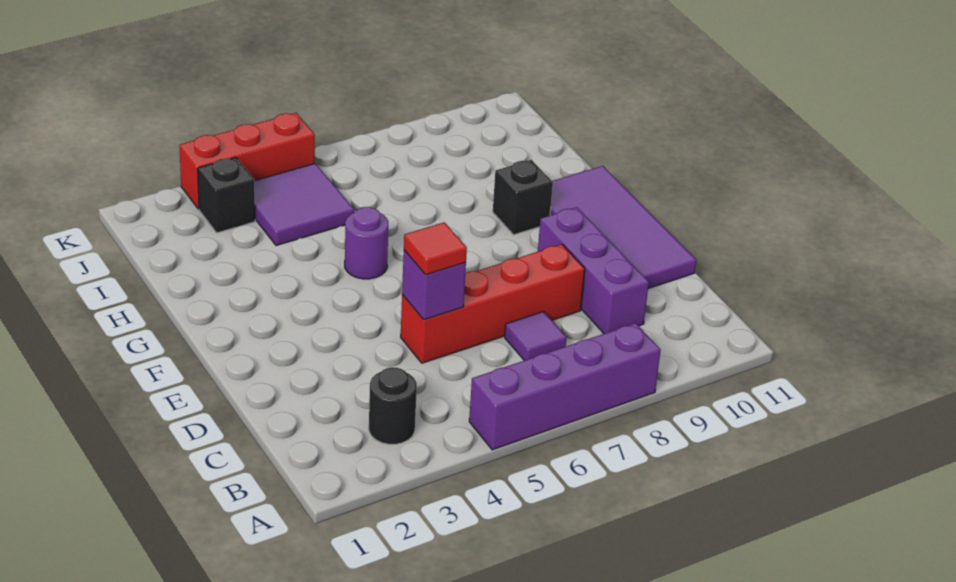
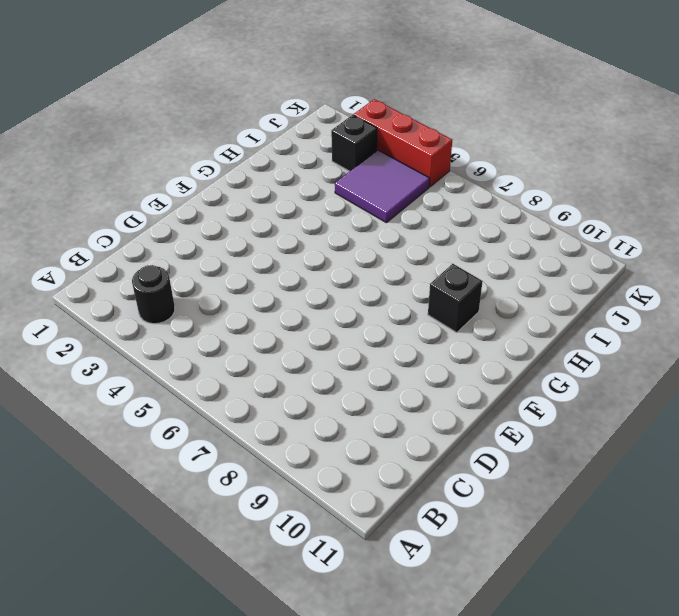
none -> purple brick A5:A8 level 1
none -> purple tile C7 level 1
none -> purple brick C9:E9 level 1

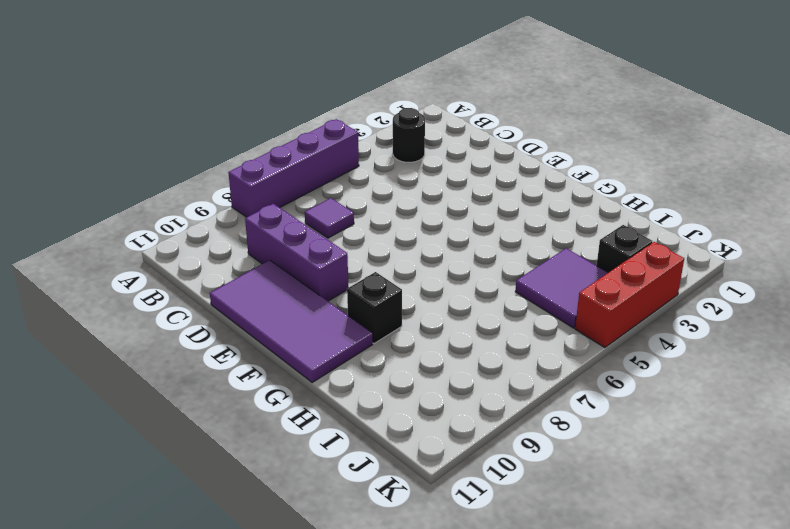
none -> red brick D5:D8 level 1
none -> purple round brick G5 level 1
none -> purple brick D5 level 2

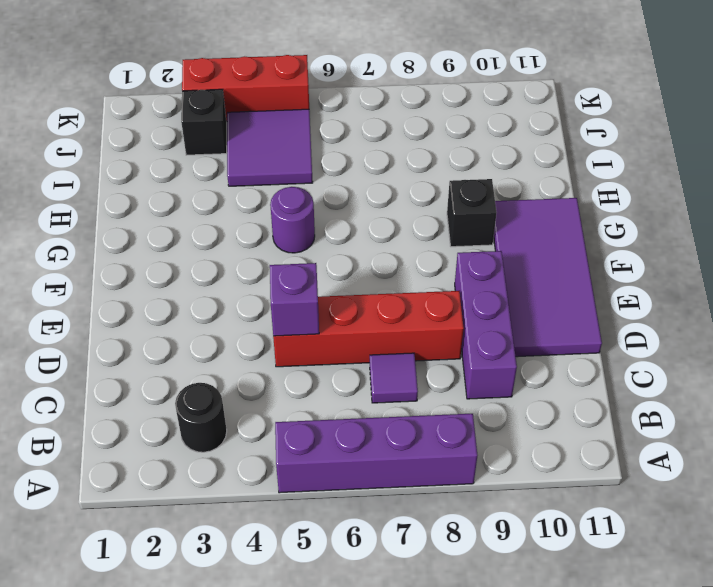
none -> red tile D5 level 3

